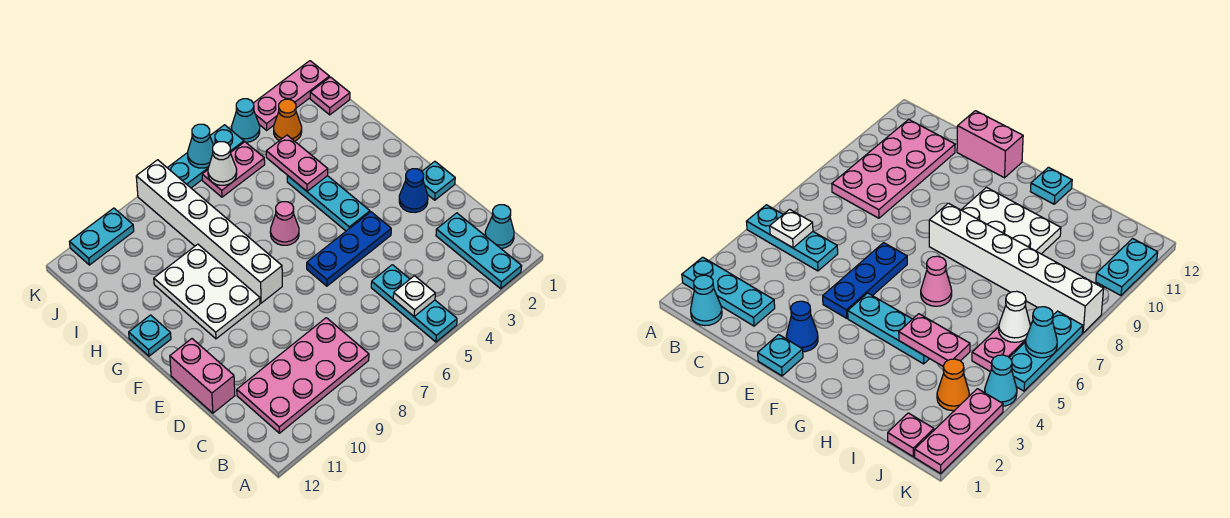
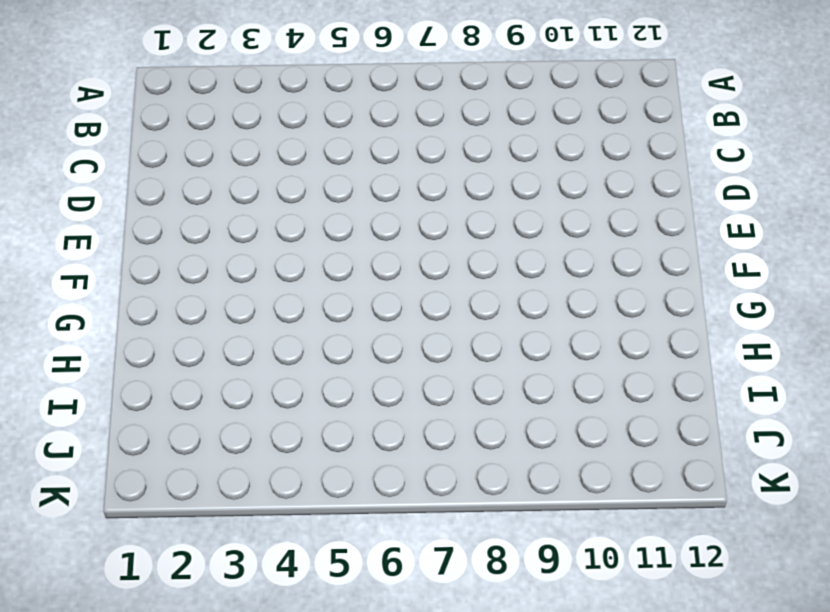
none -> cyan plate A2:C2 level 1
none -> cyan plate A5:C5 level 1
none -> cyan cone B1 level 1

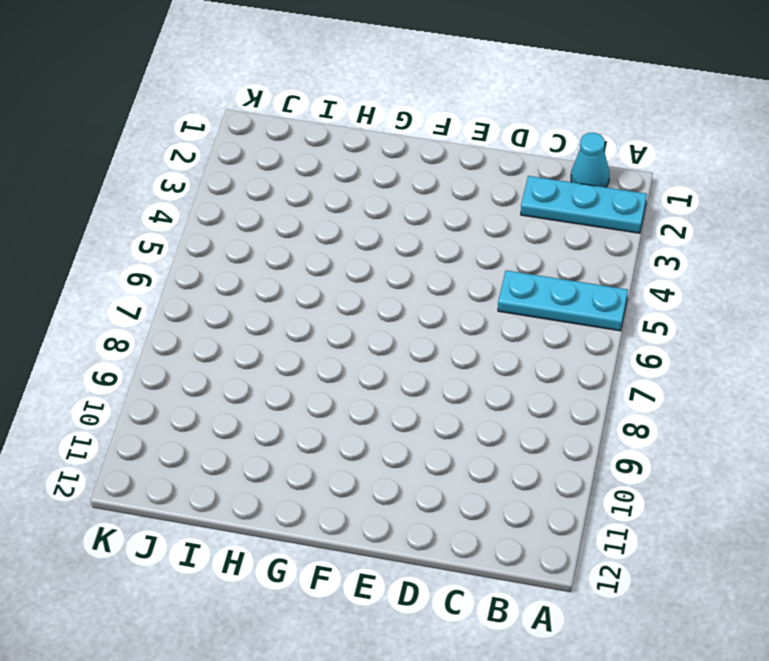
none -> pink plate B8:C11 level 1
none -> pink brick D12:E12 level 1
none -> cyan plate E1 level 1

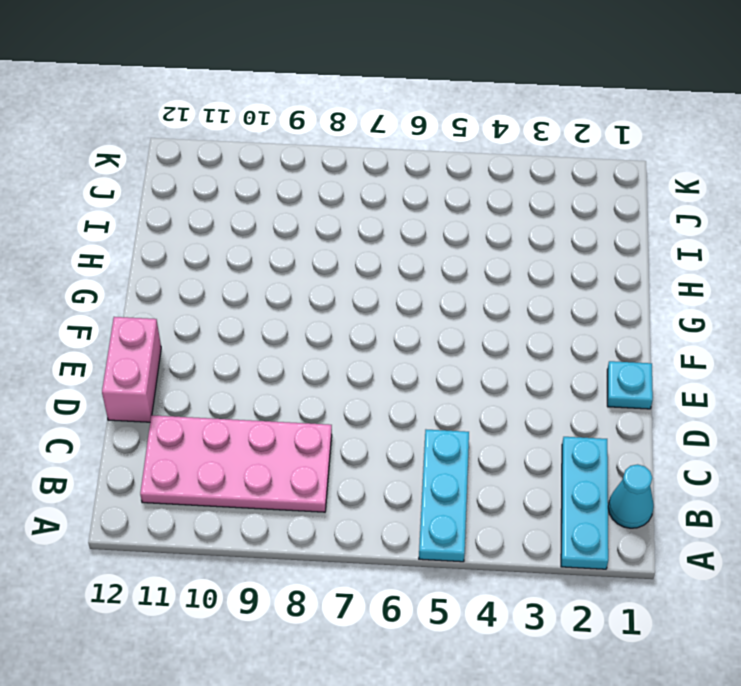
none -> blue cone E2 level 1
none -> blue plate E4:E6 level 1
none -> cyan plate F4:H4 level 1

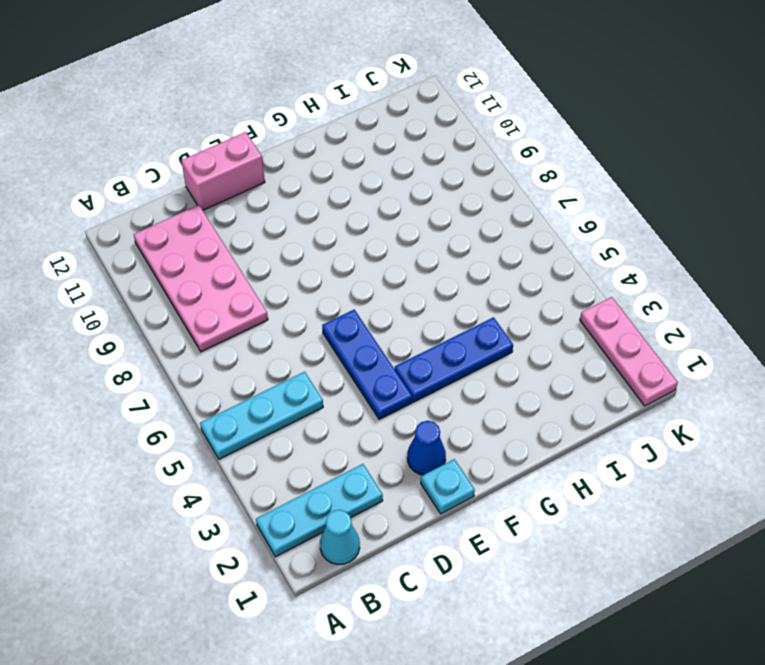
blue plate F4:H4 level 1 -> cyan plate F4:H4 level 1
none -> white brick F8:K8 level 1
none -> white plate F9:H10 level 1
none -> pink cone G6 level 1

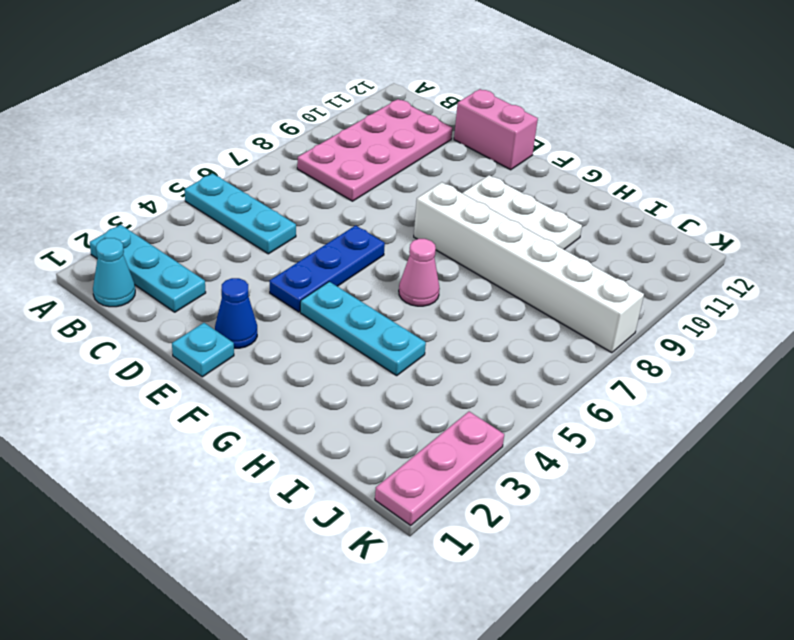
none -> cyan plate G12 level 1
none -> pink plate J1 level 1
none -> orange cone J3 level 1

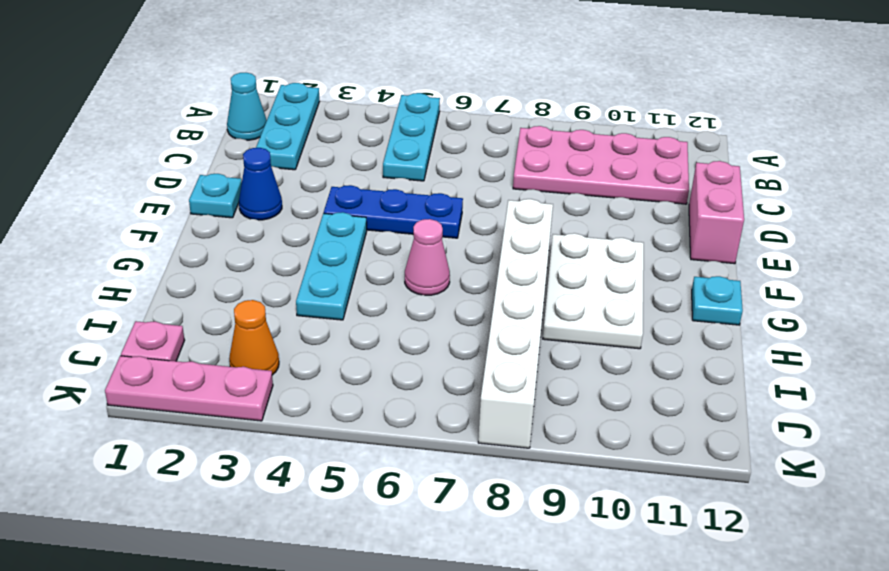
none -> pink plate J5:J6 level 1
none -> cyan cone K4 level 1
none -> cyan plate K5:K7 level 1

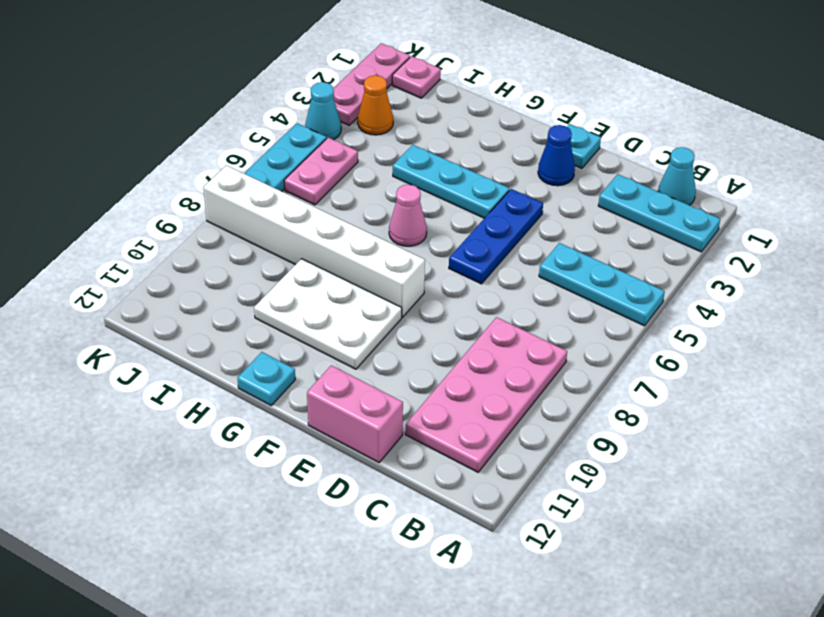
none -> cyan plate K10:K11 level 1
none -> white plate B5 level 2
none -> pink plate H4:I4 level 2

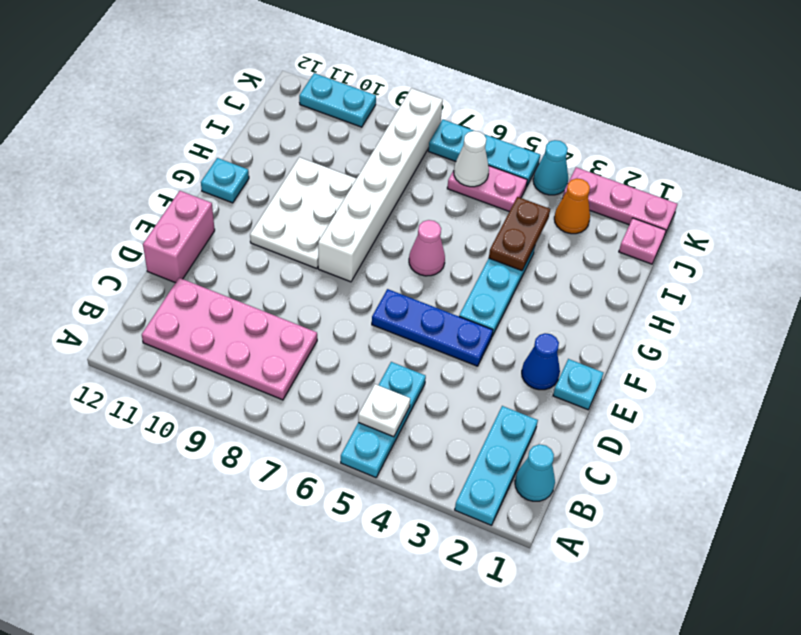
brown plate H4:I4 level 2 -> pink plate H4:I4 level 2
none -> cyan cone K6 level 2

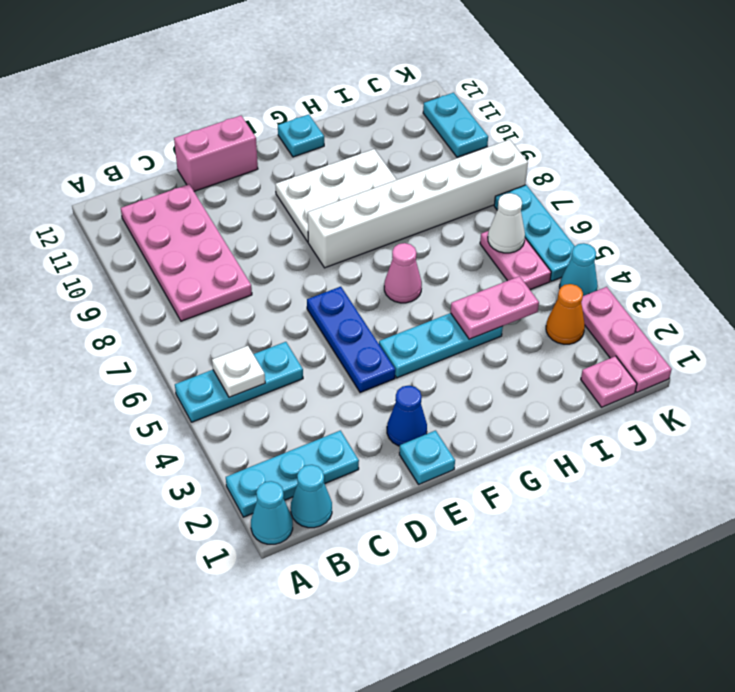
cyan cone A1 level 1 -> cyan cone K6 level 2

